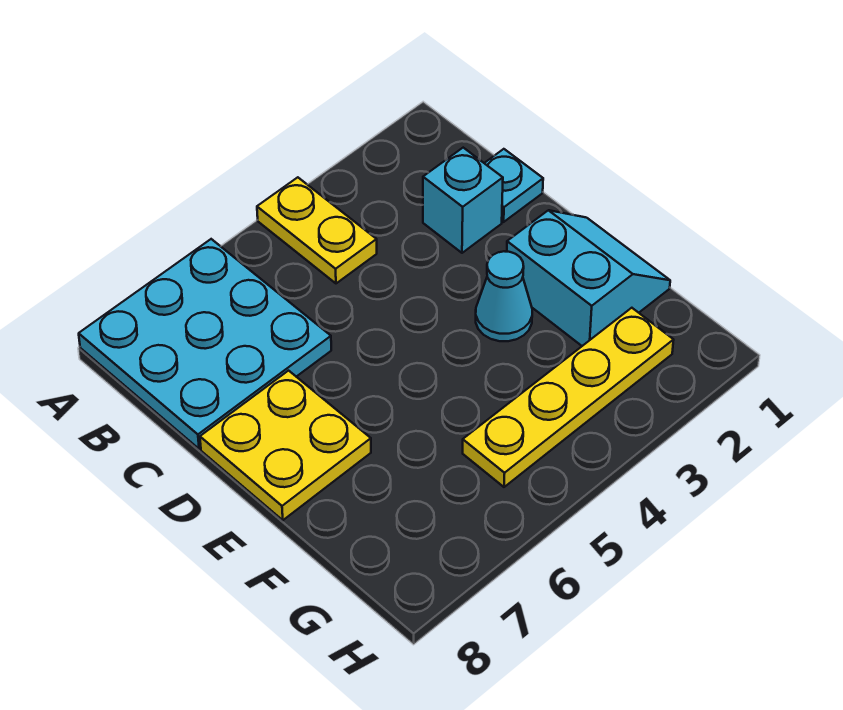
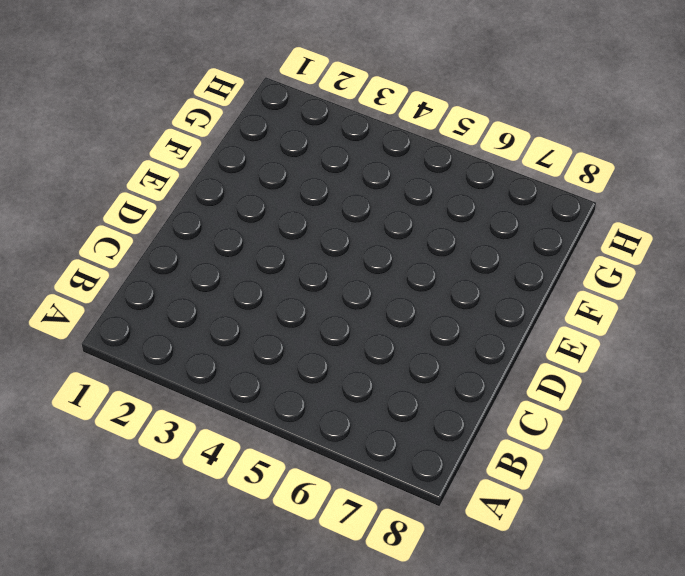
none -> yellow plate A4:B4 level 1
none -> cyan plate A6:C8 level 1

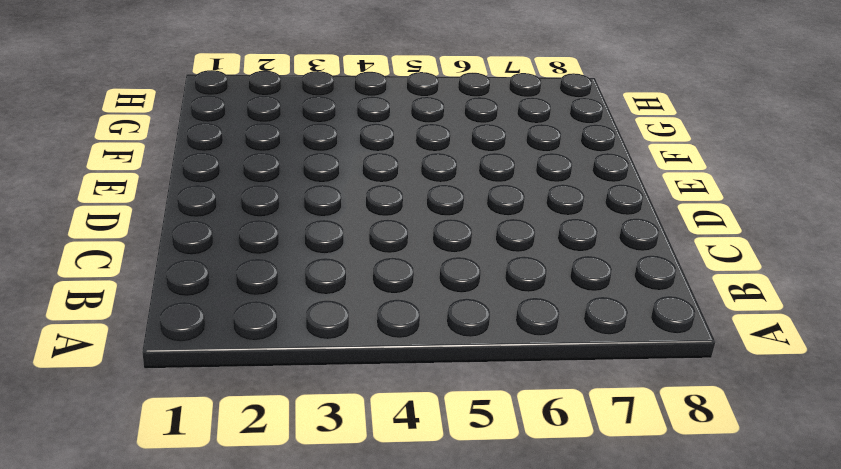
none -> yellow plate A4:B4 level 1
none -> cyan plate A6:C8 level 1

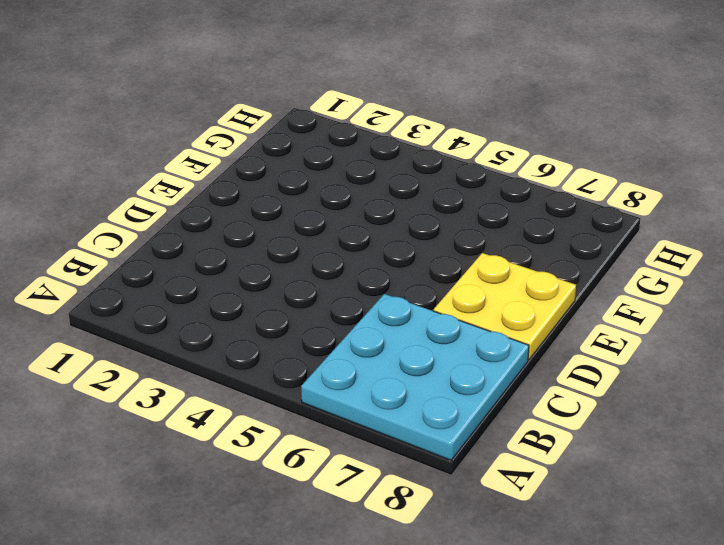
none -> yellow plate A4:B4 level 1
none -> cyan plate C1 level 1

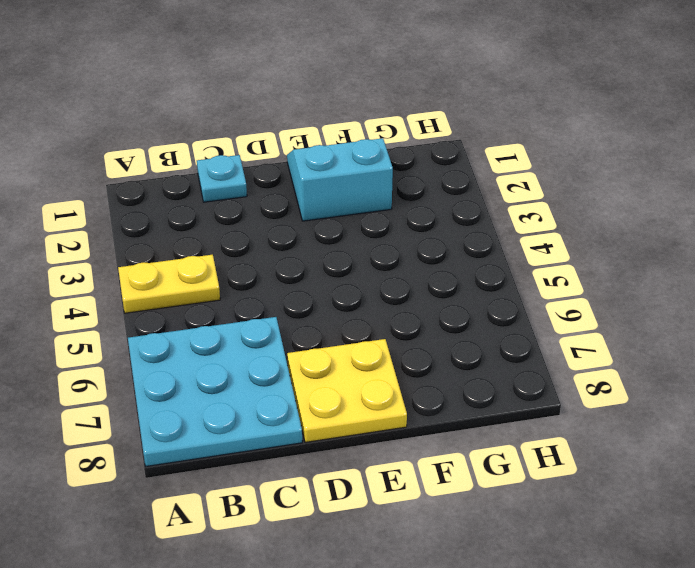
none -> cyan brick C2 level 1
none -> cyan cone E3 level 1

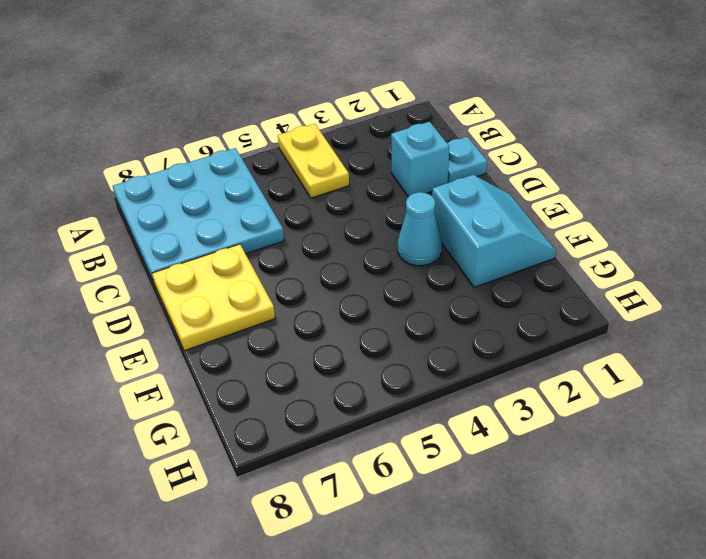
none -> yellow plate G2:G5 level 1

